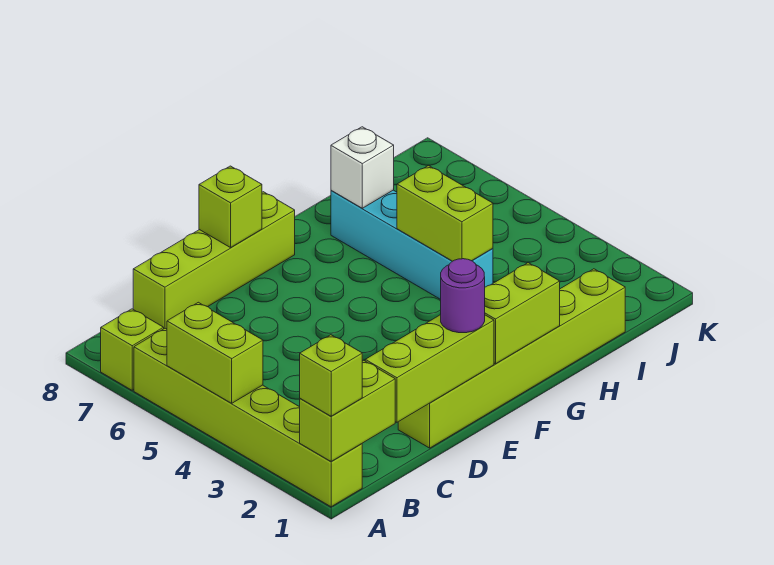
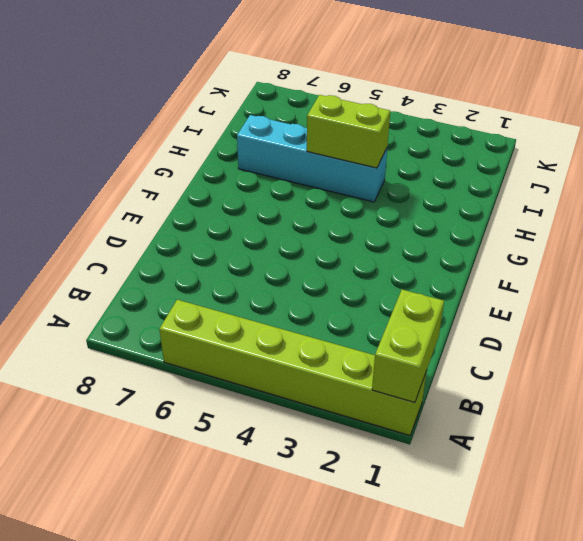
none -> lime brick A7 level 1
none -> lime brick C8:F8 level 1
none -> lime brick D1:I1 level 1

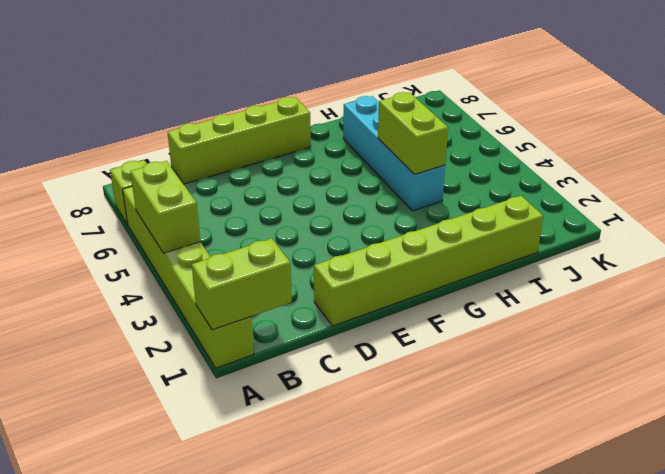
none -> lime brick C1:E1 level 2
none -> lime brick E8 level 2
none -> lime brick F1:G1 level 2

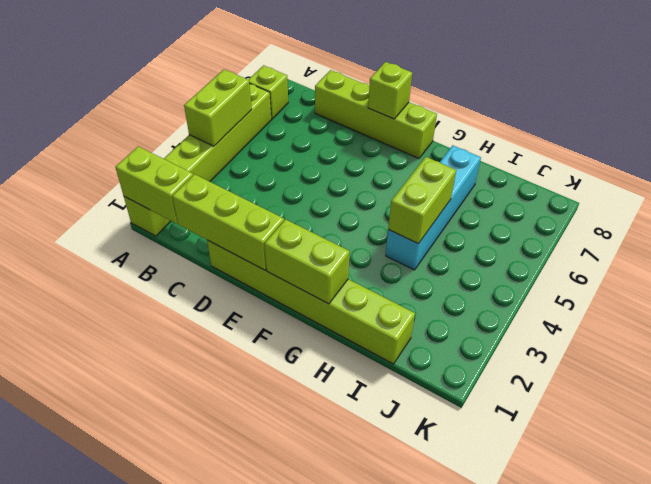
none -> white brick H7 level 2
none -> lime brick A1 level 3
none -> purple round brick E1 level 3

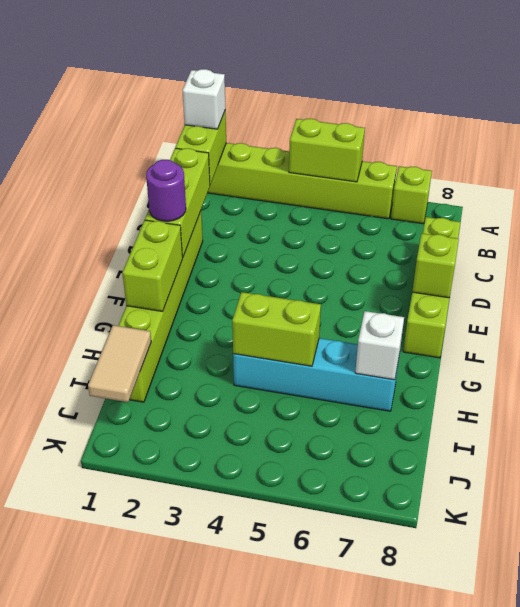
white brick A1 level 3 -> lime brick A1 level 3
tan tile I1:J1 level 2 -> none

